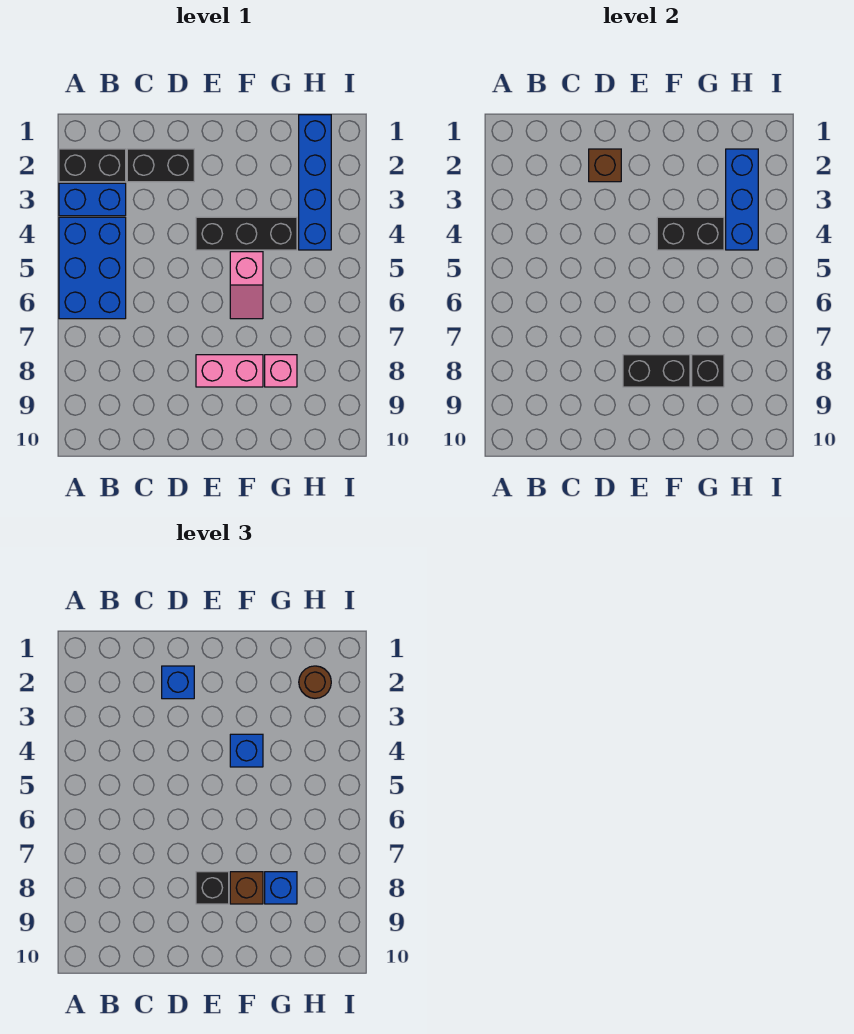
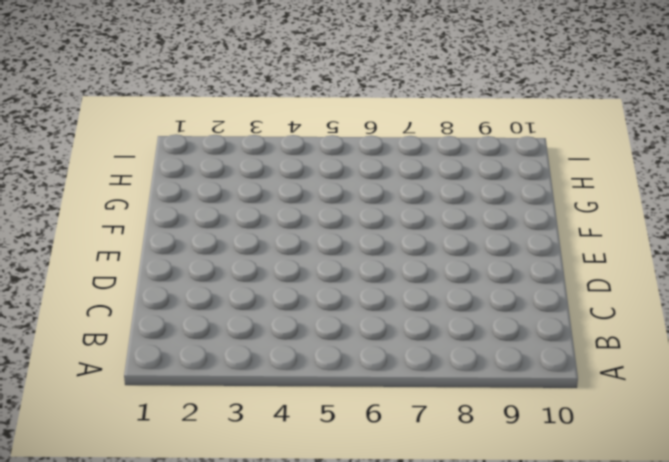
none -> black brick A2:B2 level 1
none -> blue brick A3:B3 level 1
none -> blue brick A4:B6 level 1

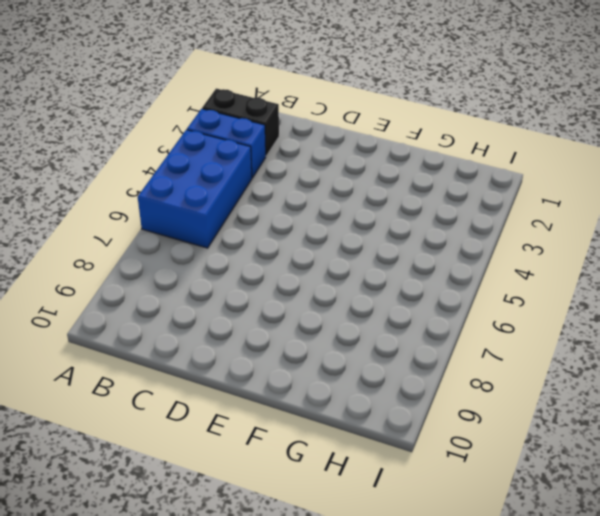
none -> black brick C2:D2 level 1
none -> black brick E4:G4 level 1
none -> pink brick E8:F8 level 1

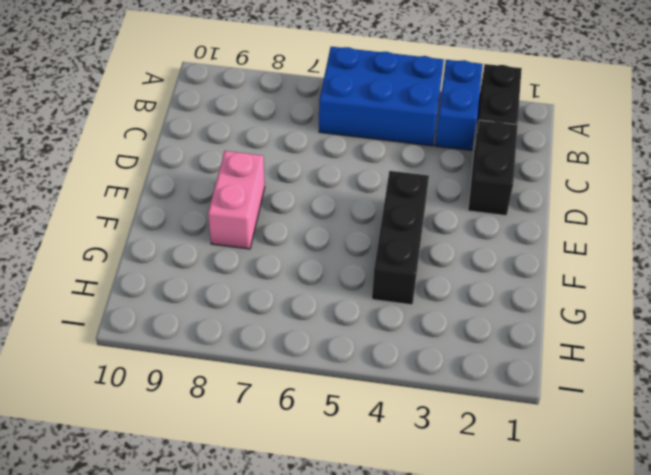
none -> pink slope F5:F6 level 1 top 5
none -> pink brick G8 level 1
none -> blue brick H1:H4 level 1

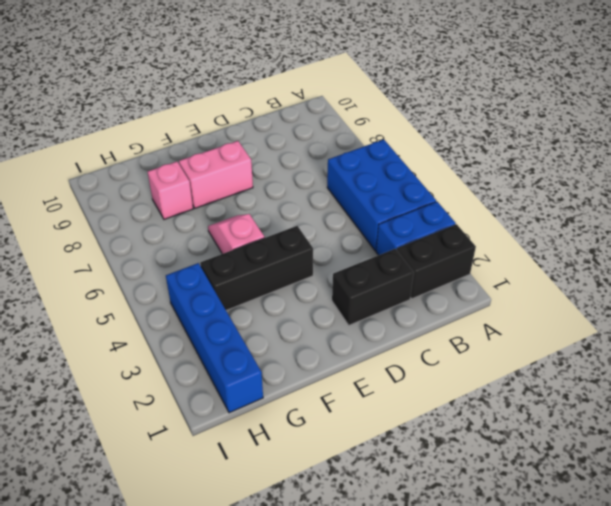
none -> brown brick D2 level 2
none -> black brick E8:F8 level 2
none -> black brick F4:G4 level 2

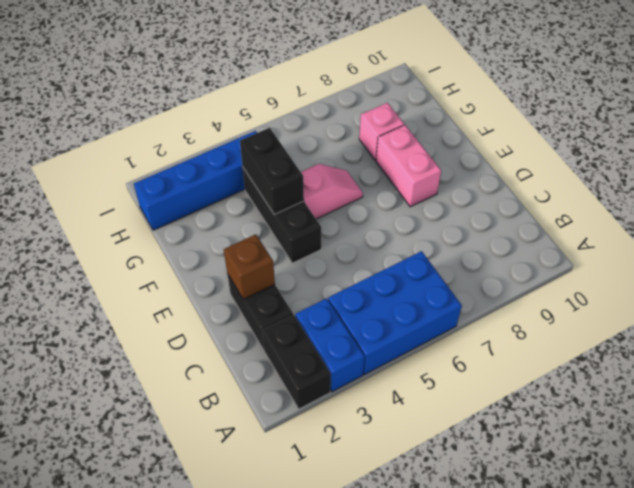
none -> black brick E8:F8 level 2
none -> black brick G8 level 2
none -> blue brick H2:H4 level 2

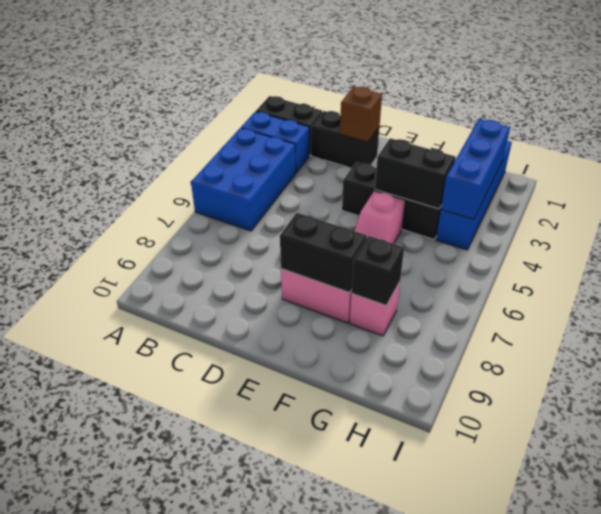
none -> blue brick D2 level 3
none -> black brick E8 level 3
none -> blue brick F4 level 3

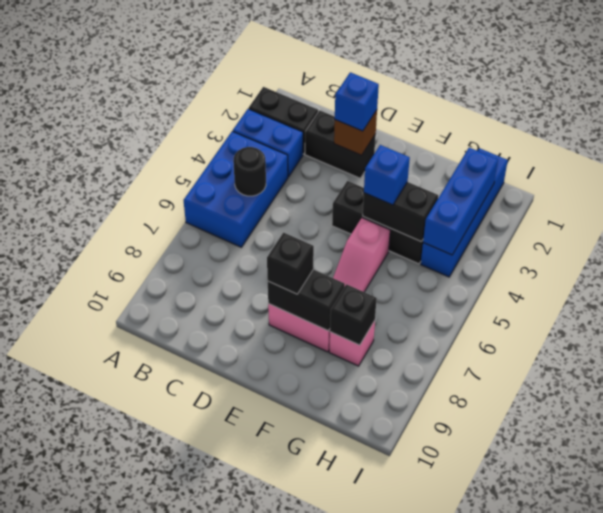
black round brick B5 level 2 -> none
none -> brown brick F8 level 3
none -> blue brick G8 level 3
none -> brown round brick H2 level 3

